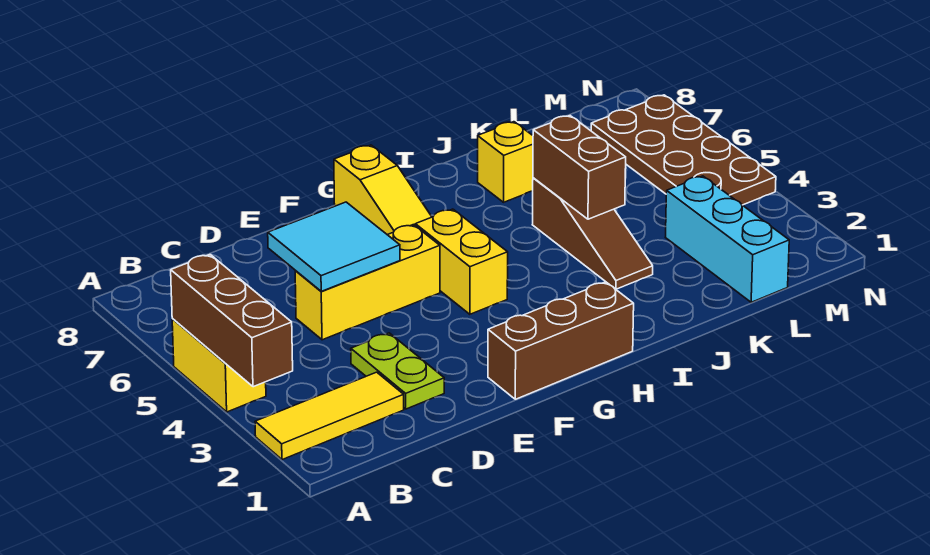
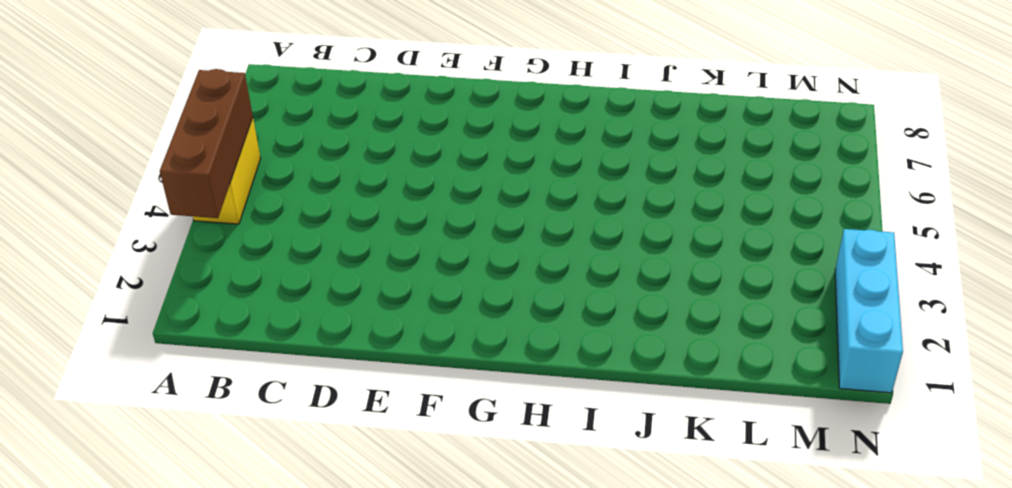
cyan brick N1:N3 level 1 -> cyan brick L1:L3 level 1
none -> yellow tile A2:C2 level 1
none -> lime plate D2:D3 level 1
none -> yellow brick D5:F5 level 1

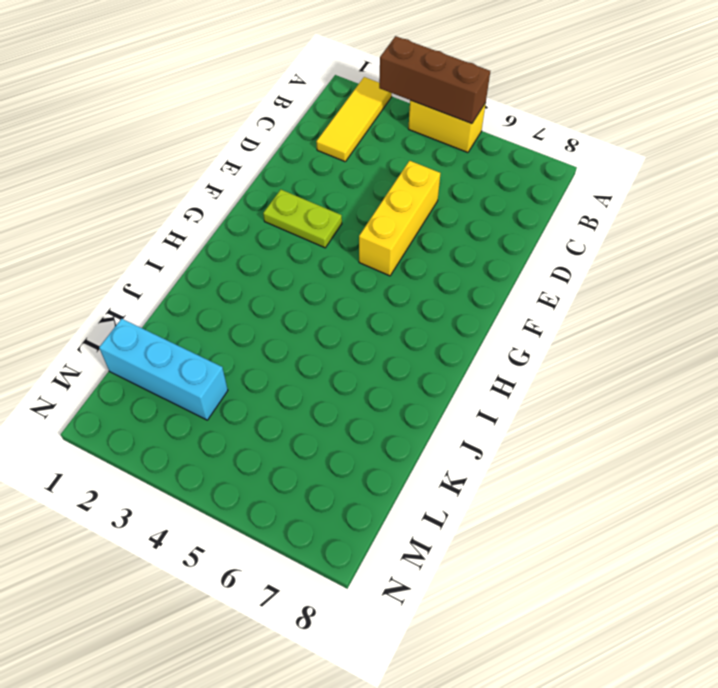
lime plate F2:F3 level 1 -> lime plate D2:D3 level 1
none -> brown brick F1:H1 level 1
none -> yellow brick G4:G5 level 1
none -> yellow slope G6:G8 level 1 top 8

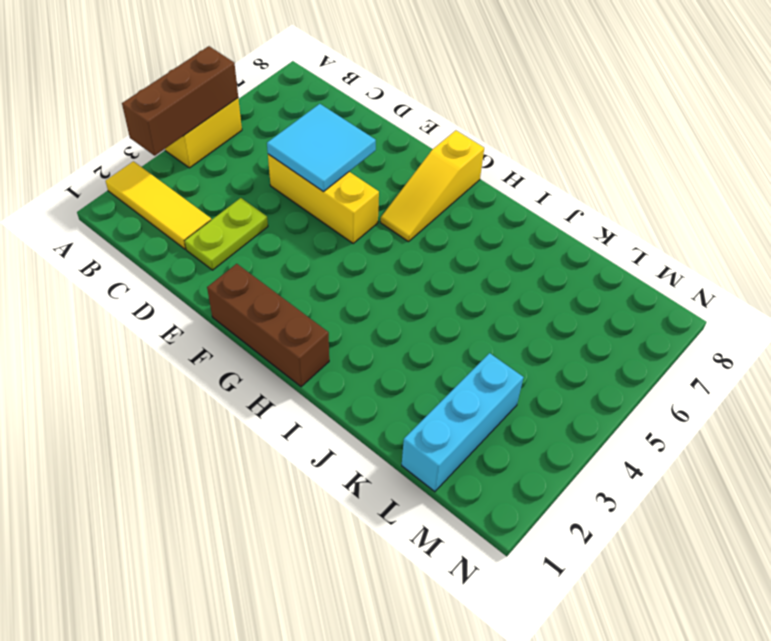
none -> yellow brick G4:G5 level 1
none -> brown slope J3:J5 level 1 top 5
none -> yellow brick J7 level 1

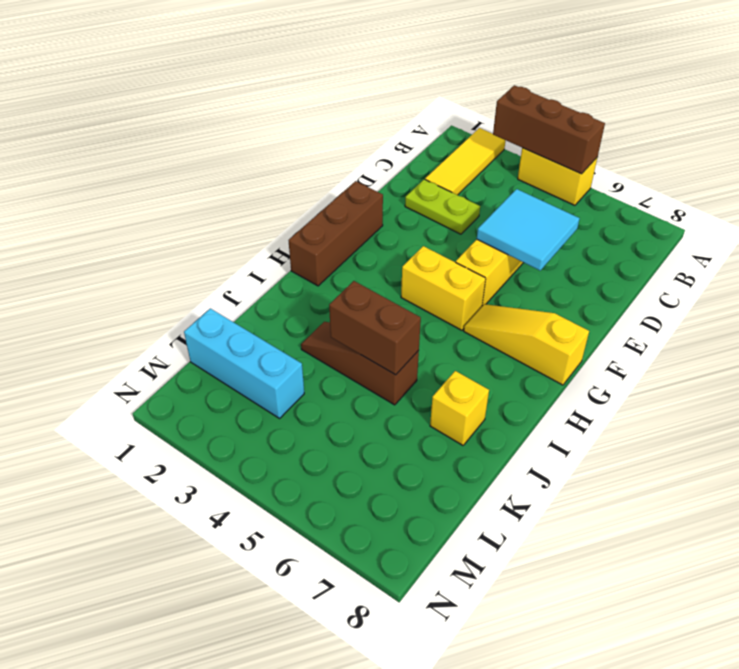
none -> brown plate M4:N7 level 1

